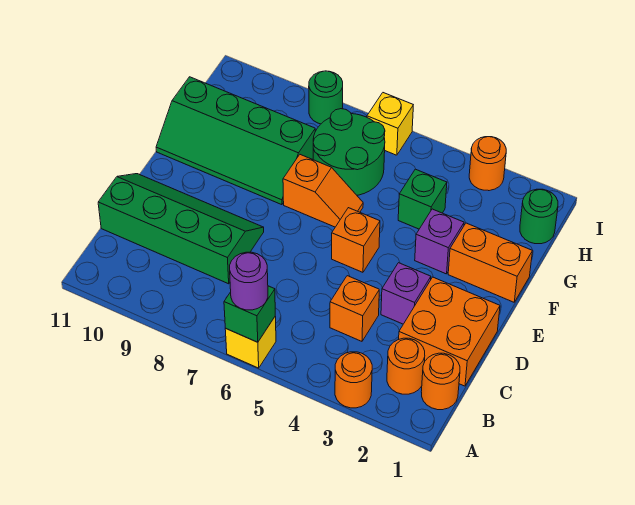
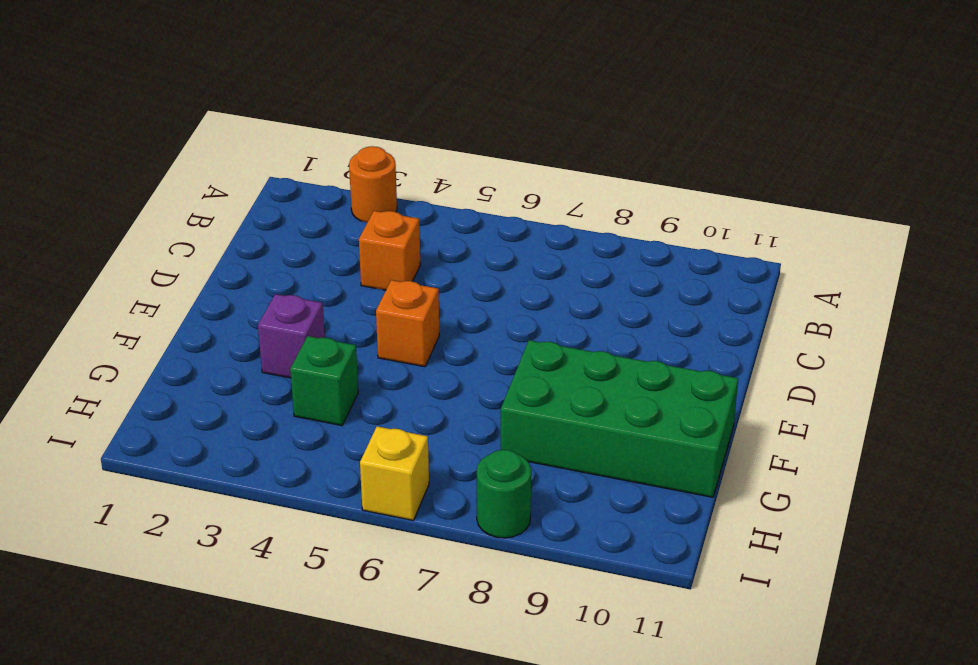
green brick F8:G11 level 1 -> green slope F8:G11 level 1 top G
none -> yellow brick A6 level 1
none -> orange round brick B1 level 1
none -> orange round brick B2 level 1

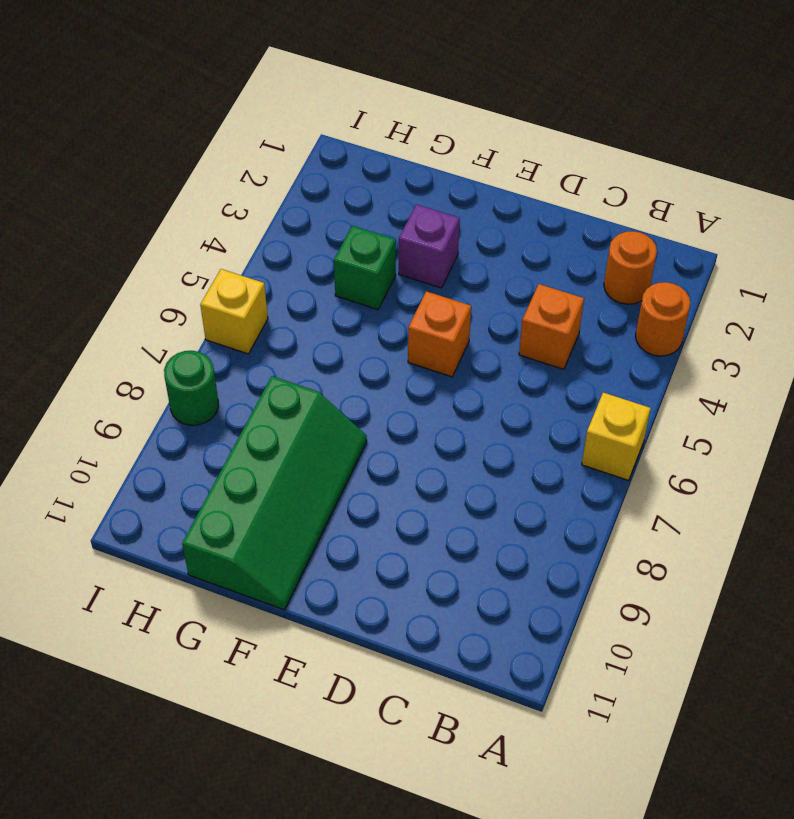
none -> orange round brick B1 level 1
none -> orange brick C1:D2 level 1
none -> green slope C8:D11 level 1 top C

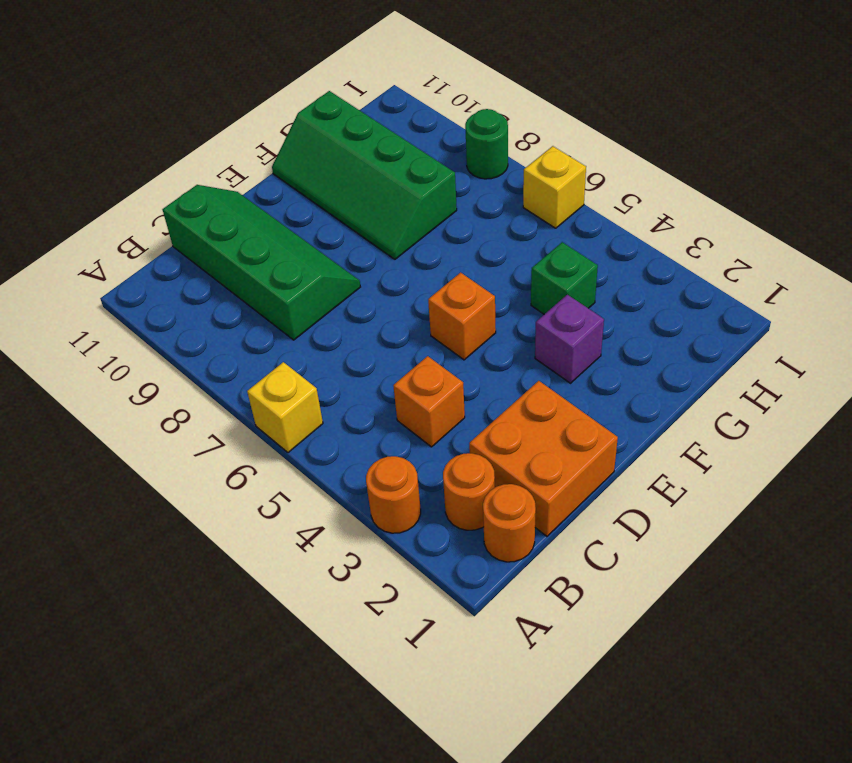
none -> purple brick D3 level 1
none -> orange brick F1:F2 level 1
none -> orange slope F6:F7 level 1 top 7

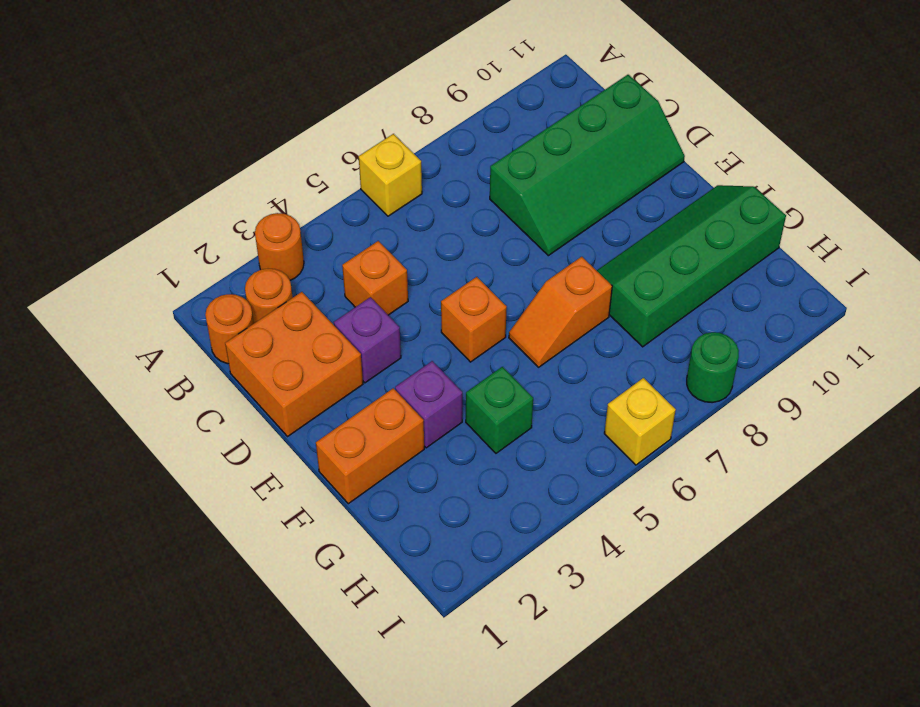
none -> green round brick G6:H7 level 1
none -> green round brick H1 level 1
none -> orange round brick I3 level 1

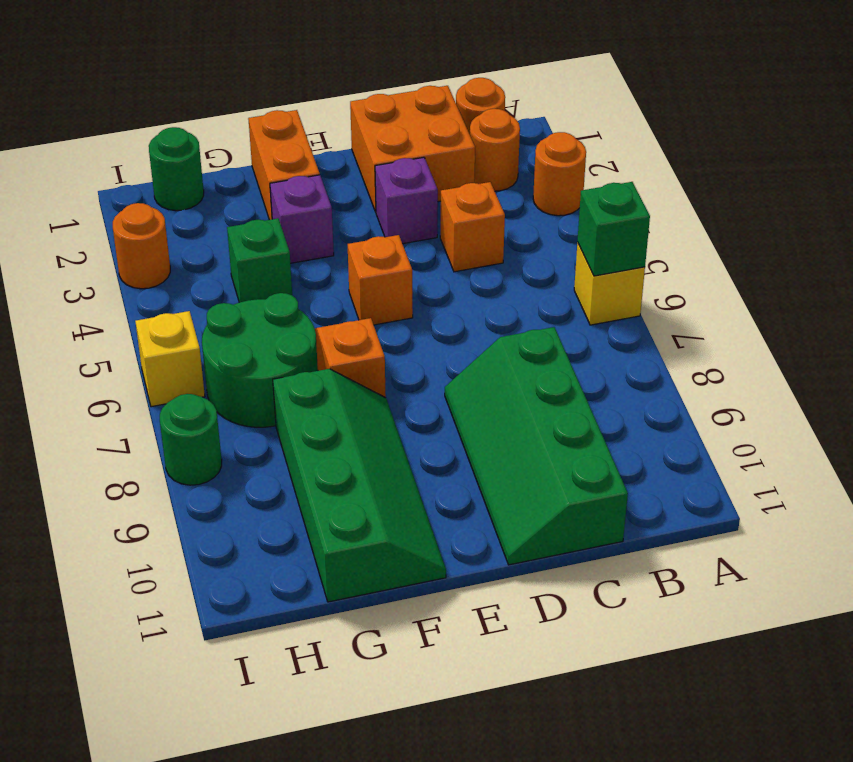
none -> purple round brick A6 level 3

